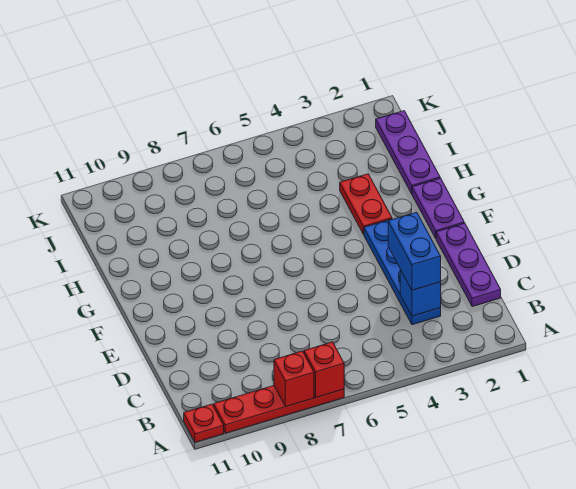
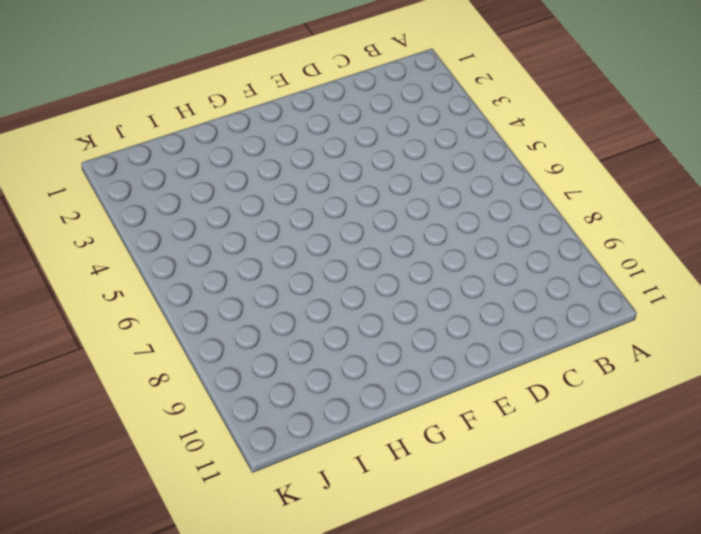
none -> red plate A7:A10 level 1
none -> red plate A11 level 1

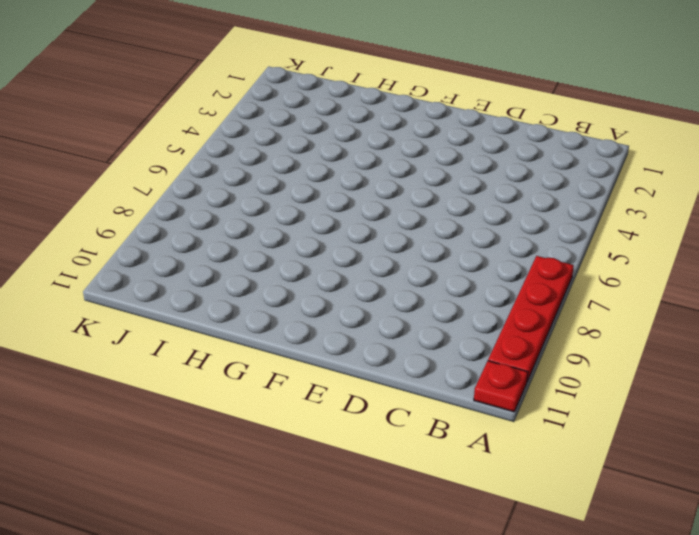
none -> purple plate C1:E1 level 1
none -> blue plate C3:F3 level 1

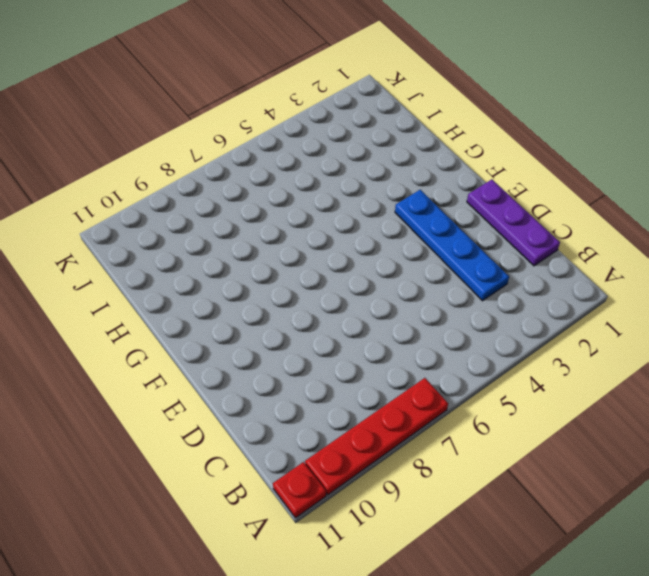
none -> purple plate F1:G1 level 1
none -> red plate G3:H3 level 1

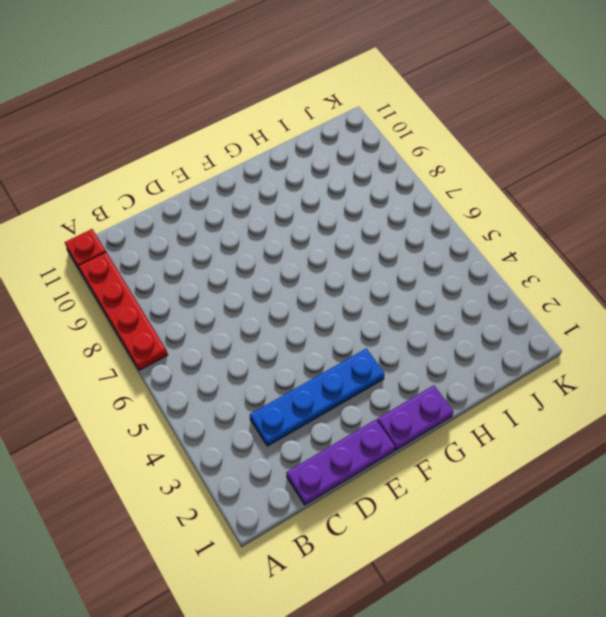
none -> red plate G3:H3 level 1
none -> purple plate H1:J1 level 1

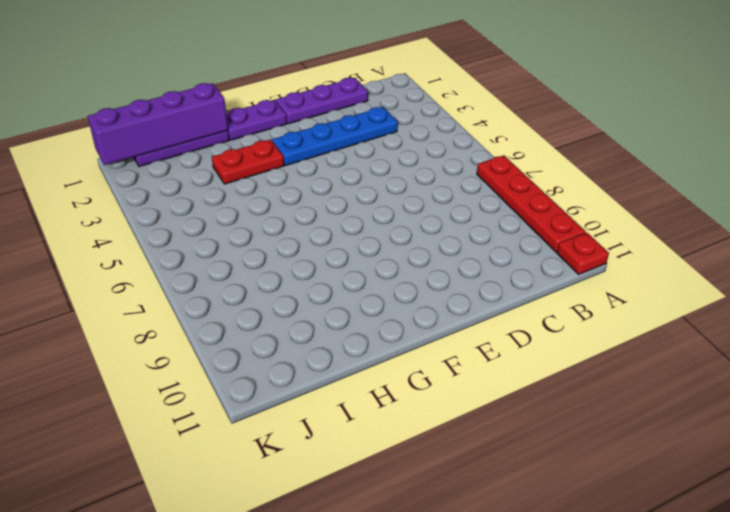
purple brick H1:K1 level 2 -> none
none -> red brick A7 level 2
none -> red brick A8 level 2

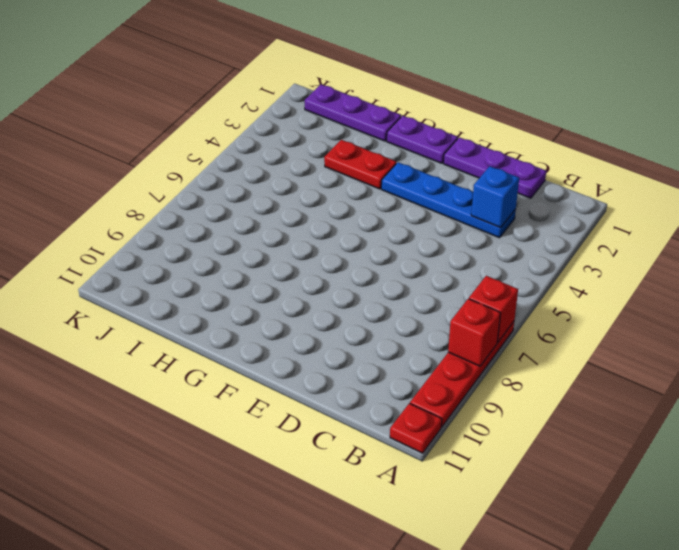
none -> blue brick C3:D3 level 3

